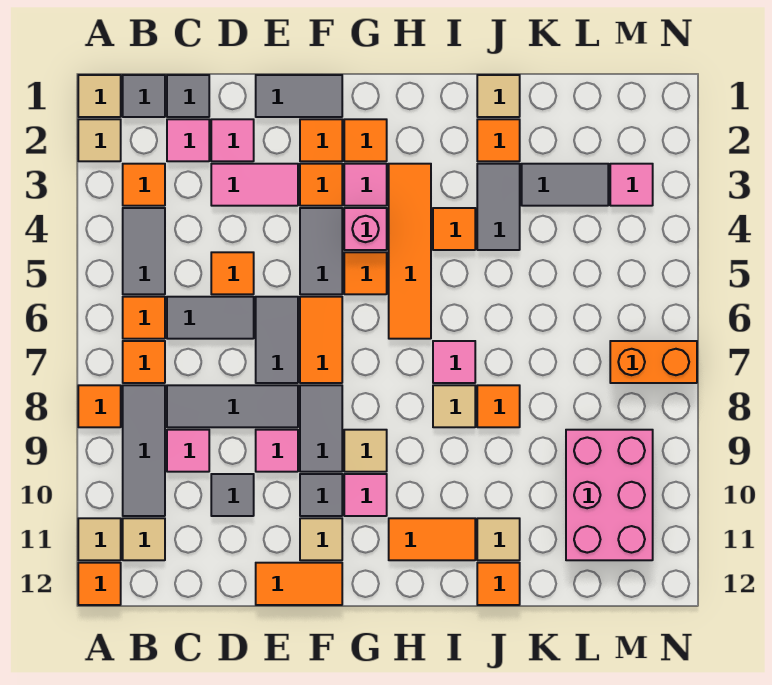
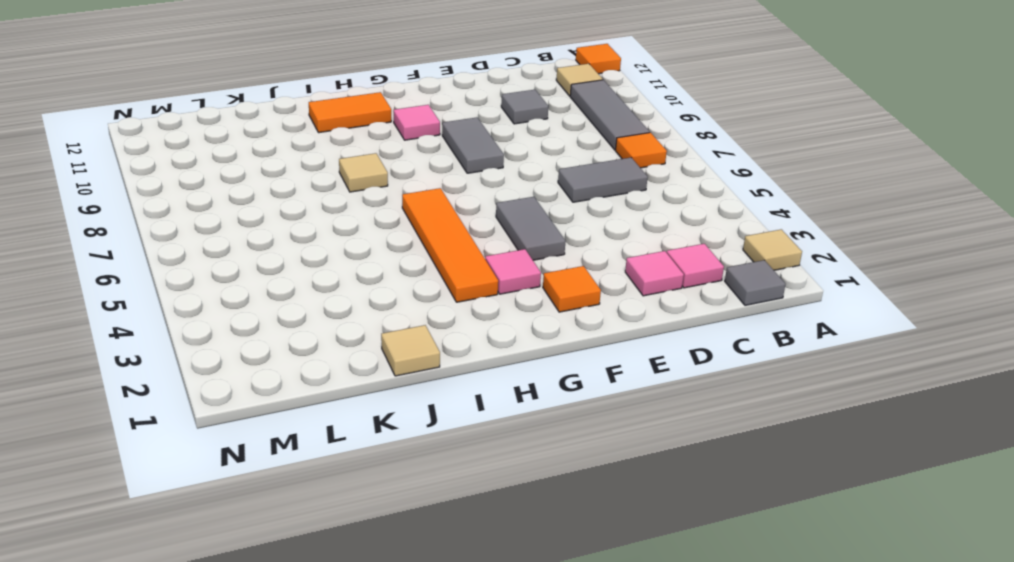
none -> tan tile A1 level 1
none -> orange tile A8 level 1
none -> tan tile A11 level 1
none -> orange tile B3 level 1

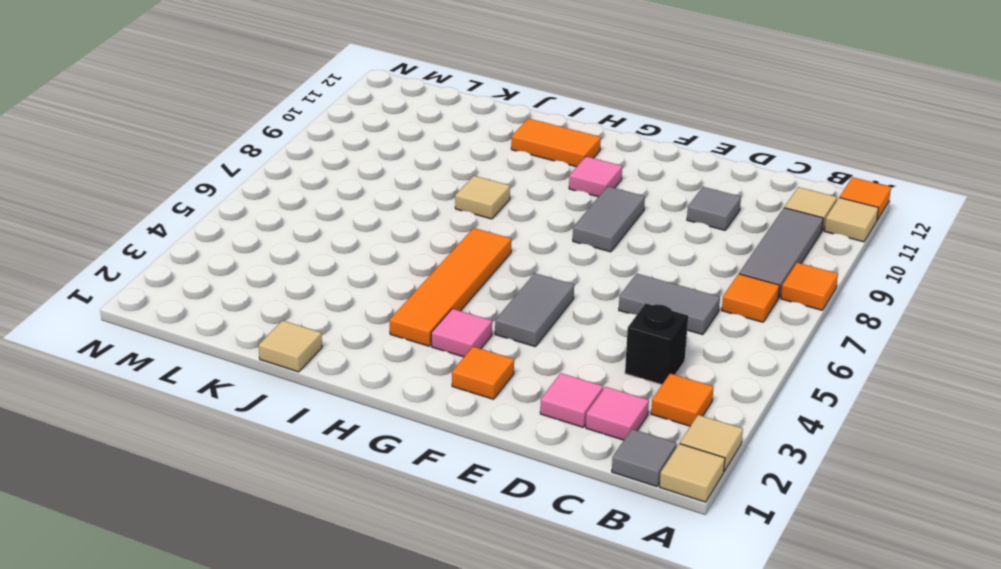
black brick C4 level 1 -> none
none -> grey tile B4:B5 level 1
none -> orange tile B6 level 1
none -> grey tile C1 level 1
none -> grey tile C8:E8 level 1

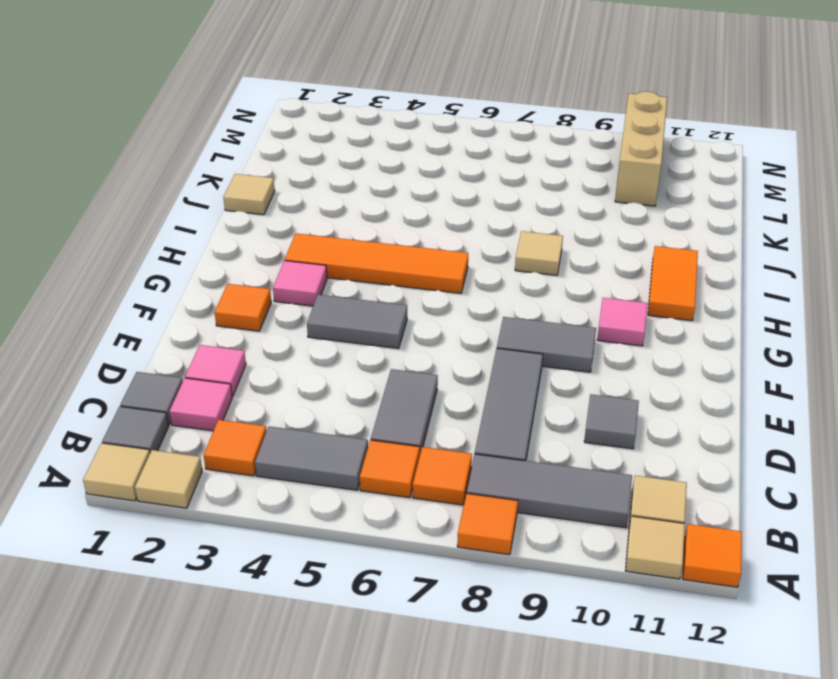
tan brick L10:N10 level 1 -> pink brick L9:M11 level 1
none -> pink tile C9 level 1
none -> pink tile D3:E3 level 1
none -> orange tile D5 level 1
none -> grey tile E1:F1 level 1

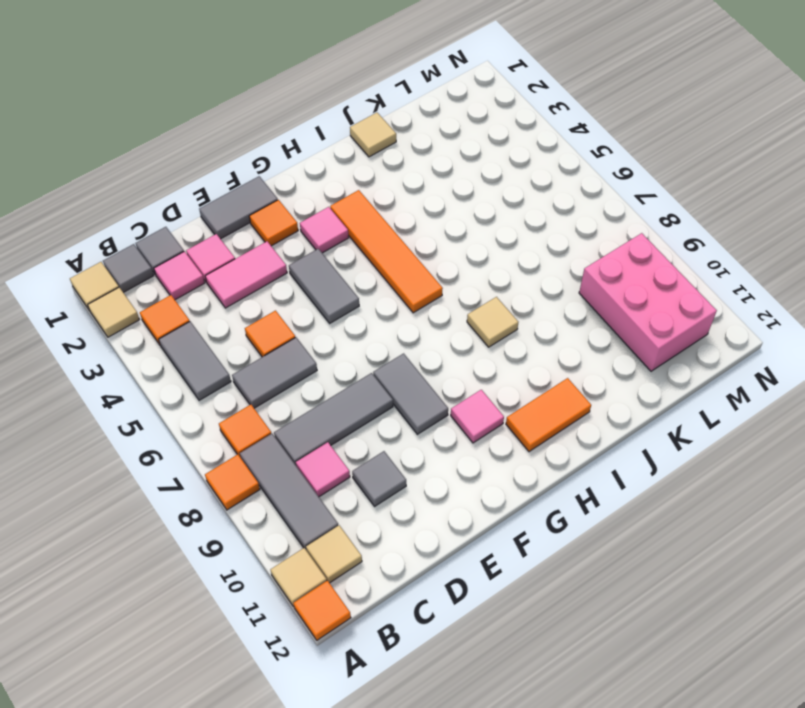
none -> orange tile B6 level 1
none -> grey tile E6:E7 level 1
none -> pink tile E9 level 1
none -> orange tile E12:F12 level 1

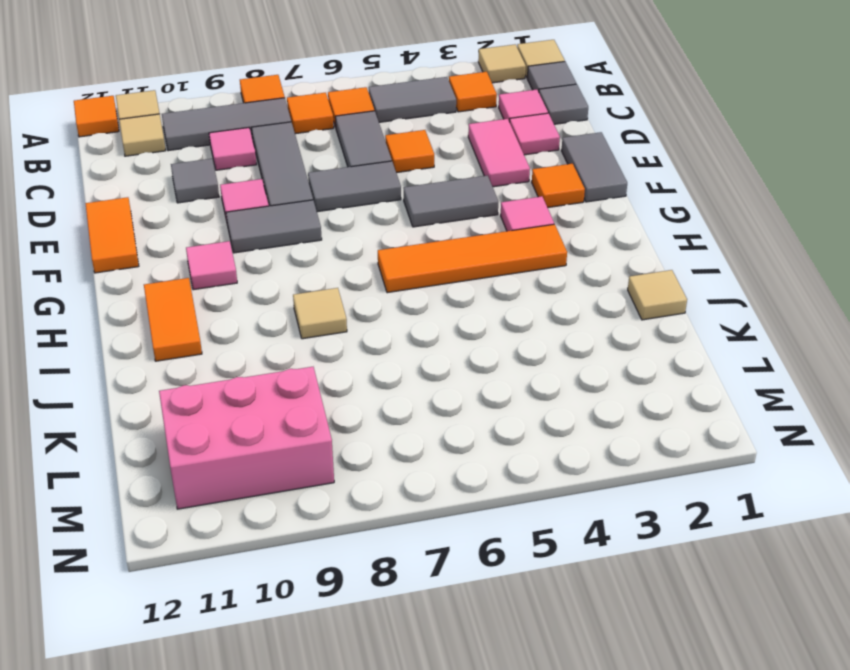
none -> orange tile F3 level 1
none -> orange tile F6:F7 level 1
none -> grey tile F10 level 1
none -> tan tile F11 level 1

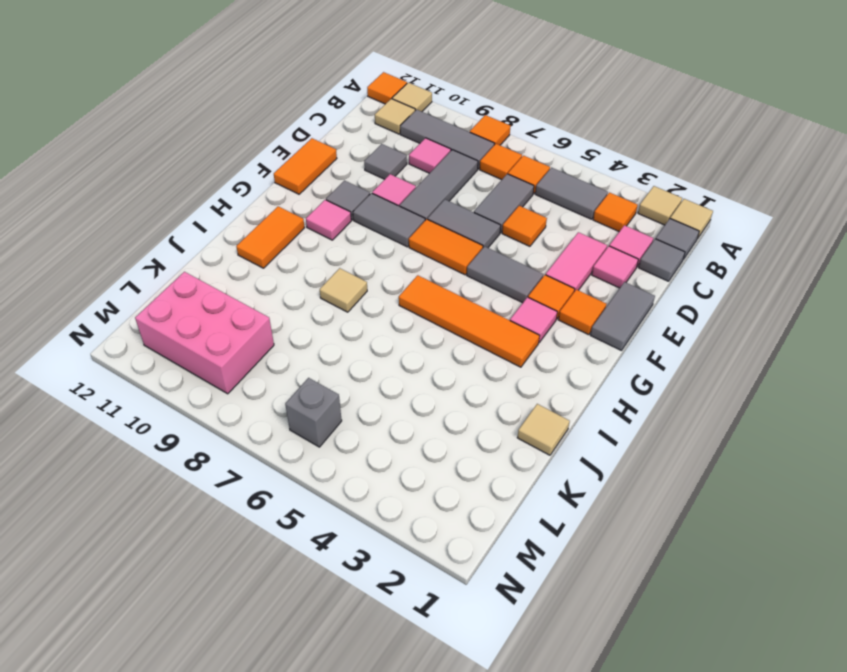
grey brick M6 level 1 -> none
none -> tan tile F11 level 1
none -> orange tile G2 level 1
none -> pink brick G4 level 1
none -> orange tile G5 level 1

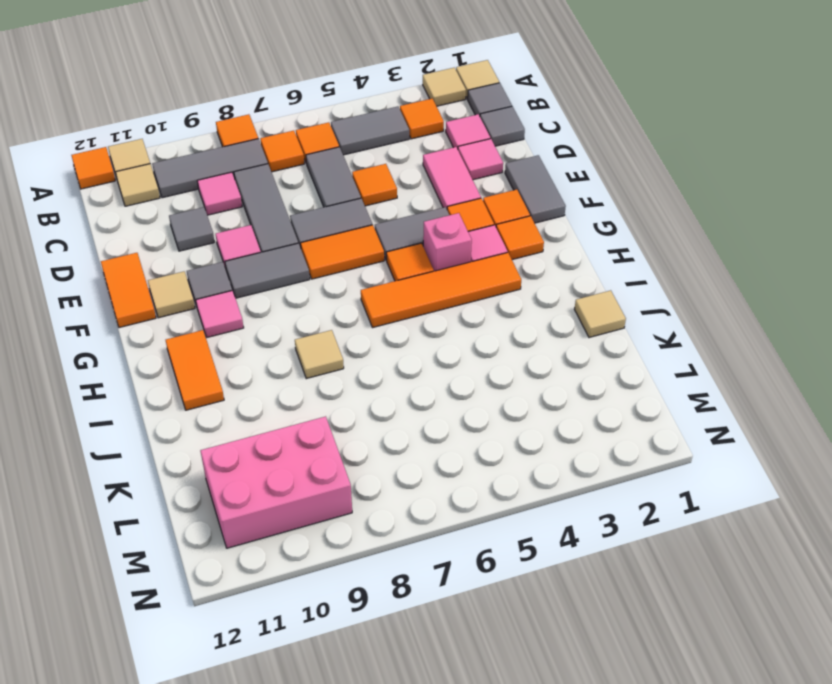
none -> tan tile G9 level 1
none -> orange tile I4 level 1
none -> pink tile I7 level 1
none -> orange tile J2 level 1

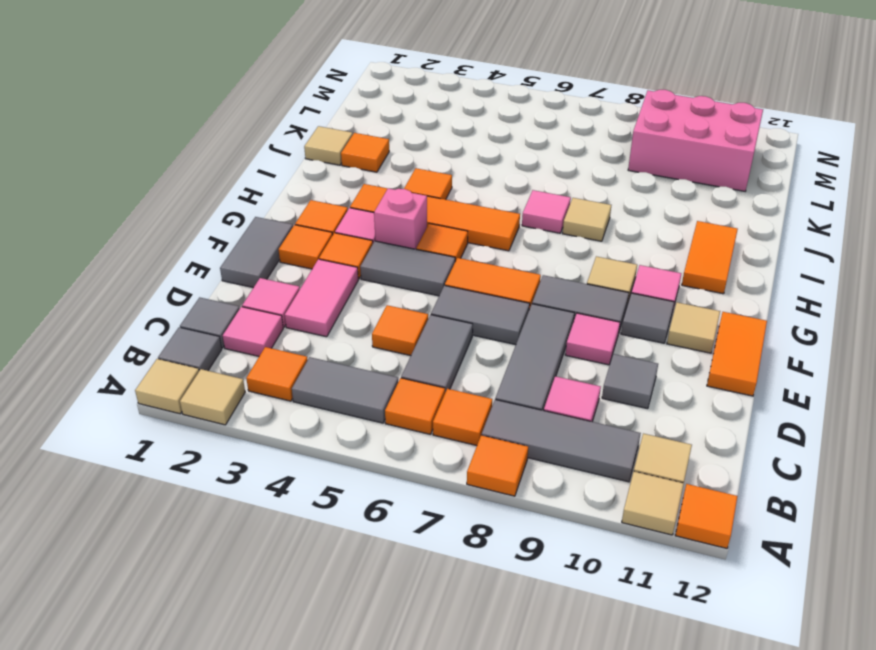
none -> grey tile J3:J4 level 1
none -> orange tile J8 level 1
none -> tan tile J11 level 1
none -> orange tile J12 level 1

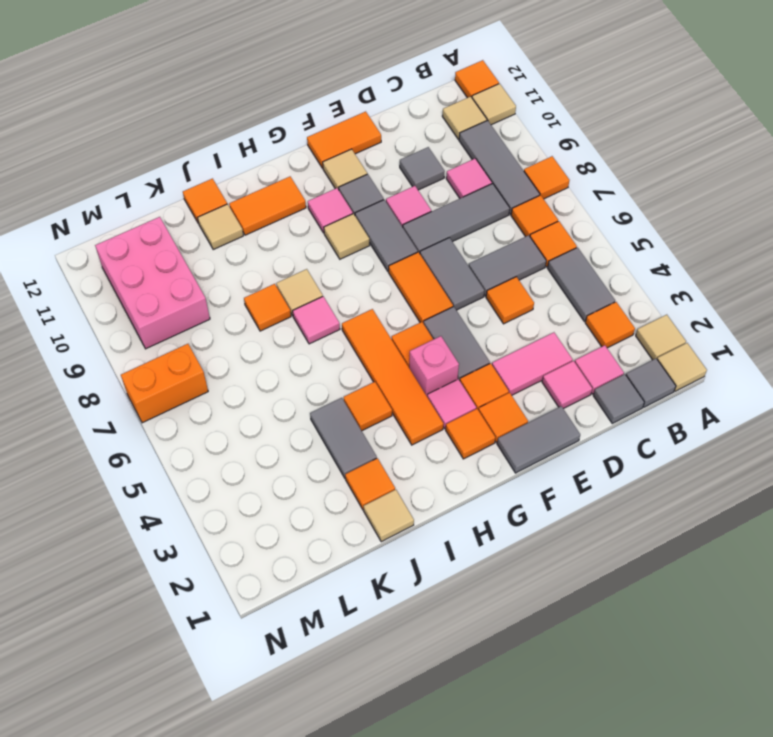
none -> grey tile K3:L3 level 1
none -> pink tile M3 level 1

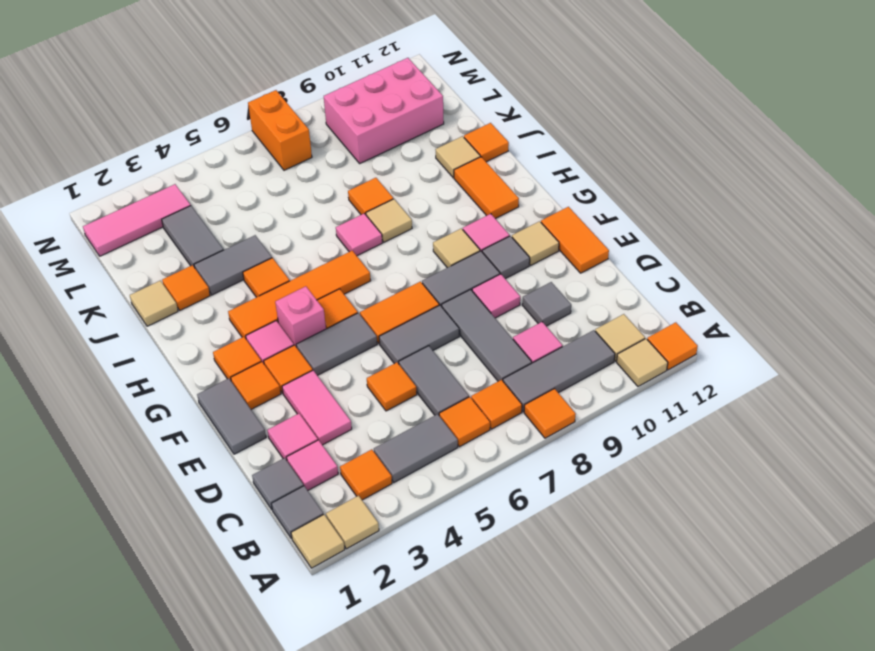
pink tile M1:M3 level 1 -> pink tile M3 level 1

